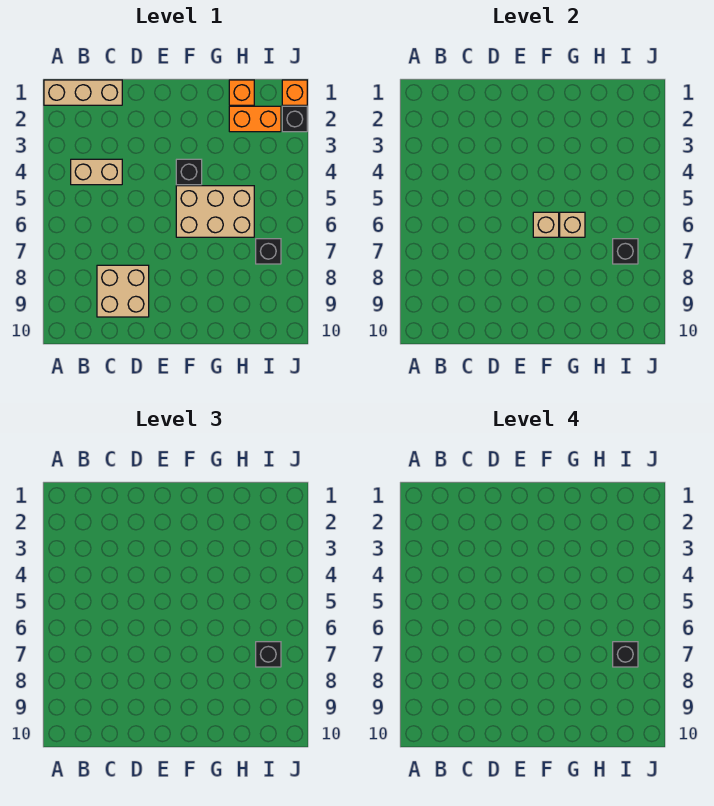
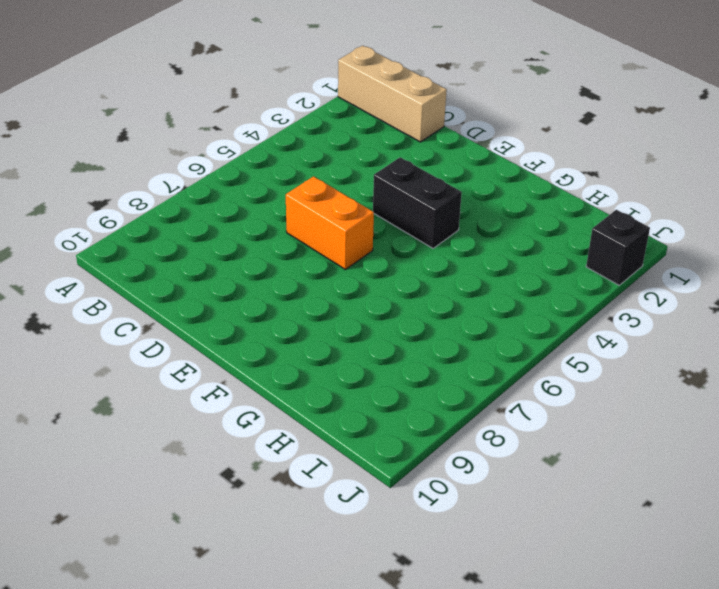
orange brick D6:E6 level 1 -> orange brick H2:I2 level 1
black brick E4:F4 level 1 -> black brick F4 level 1
none -> tan brick B4:C4 level 1
none -> tan brick C8:D9 level 1
none -> tan brick F5:H6 level 1

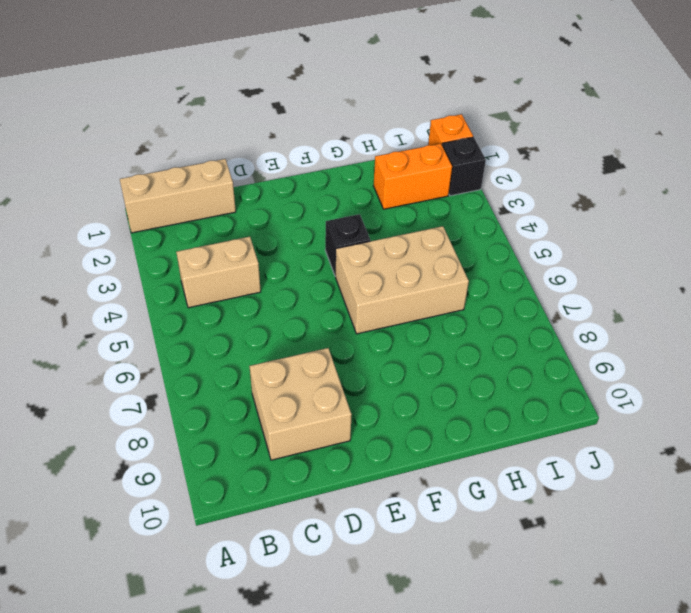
none -> orange brick H1 level 1
none -> black brick I7 level 1
none -> tan brick F6 level 2

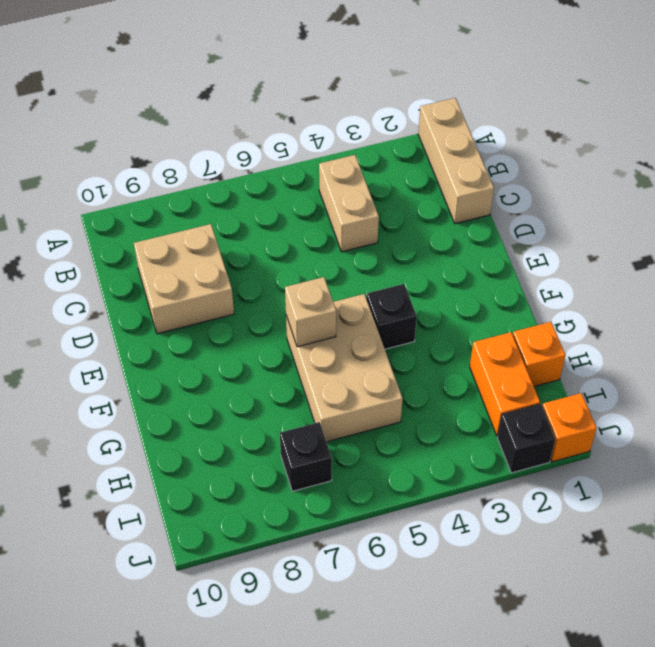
none -> tan brick G6 level 2
none -> black brick I7 level 2
none -> black brick I7 level 3

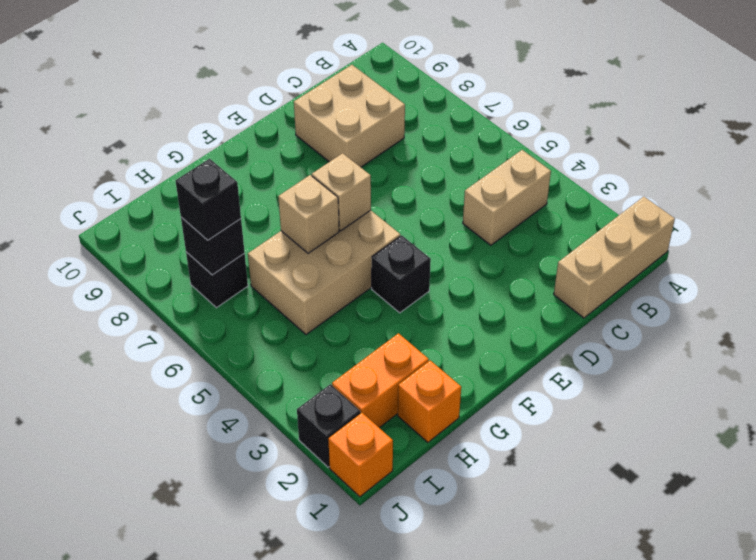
none -> black brick I7 level 4

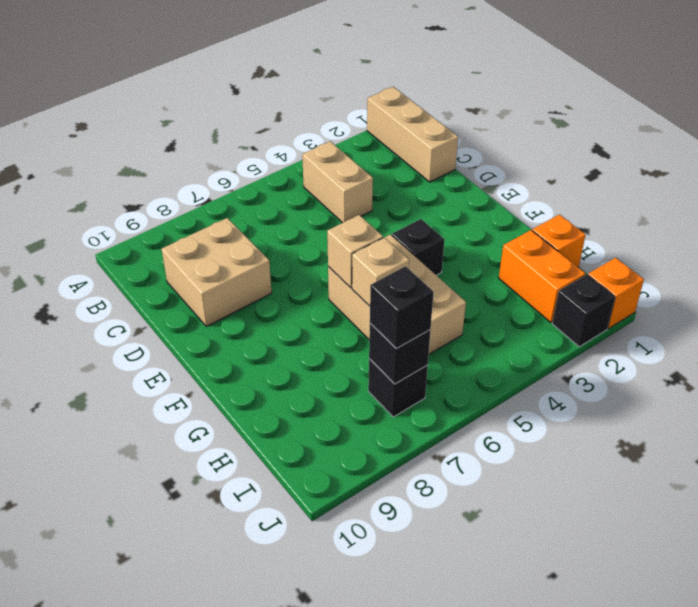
none -> black brick I7 level 4

